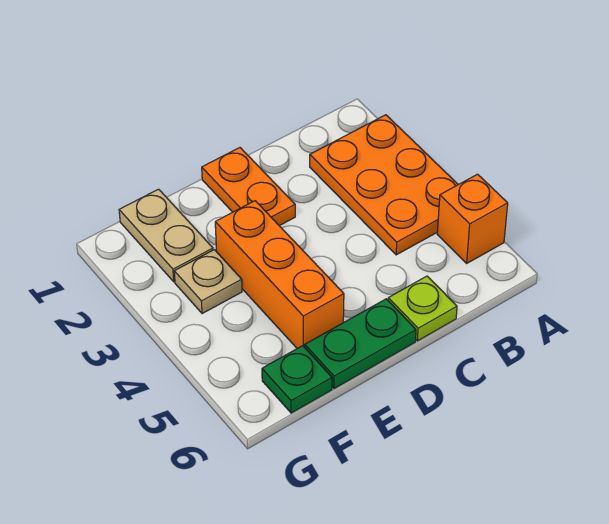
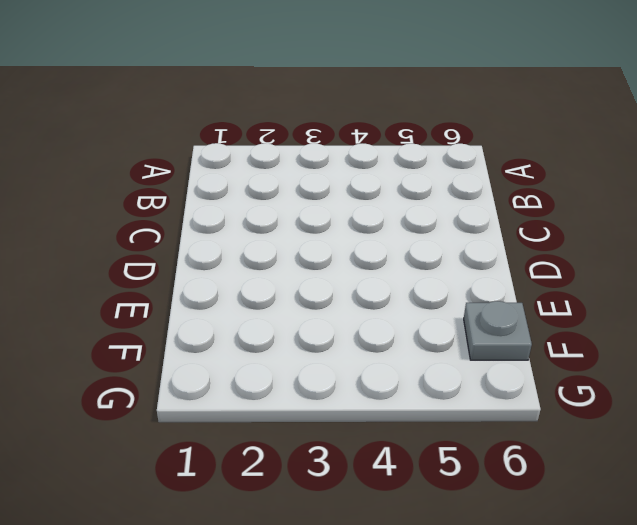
grey plate F6 level 1 -> green plate F6 level 1
none -> orange plate A2:B4 level 1
none -> orange brick A5 level 1

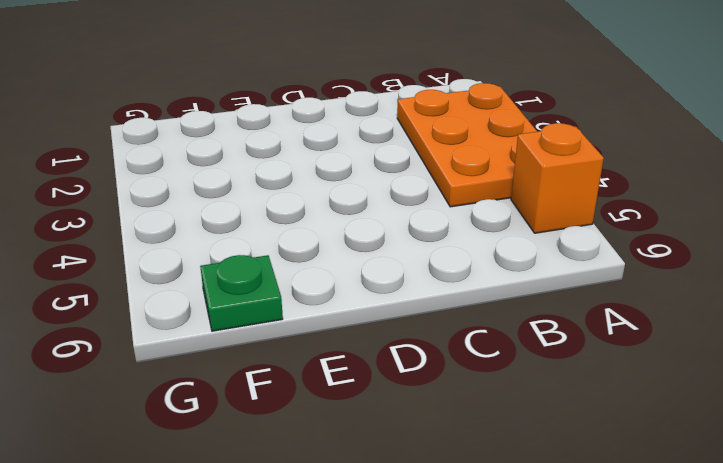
none -> lime plate C6 level 1
none -> orange plate D1:D2 level 1

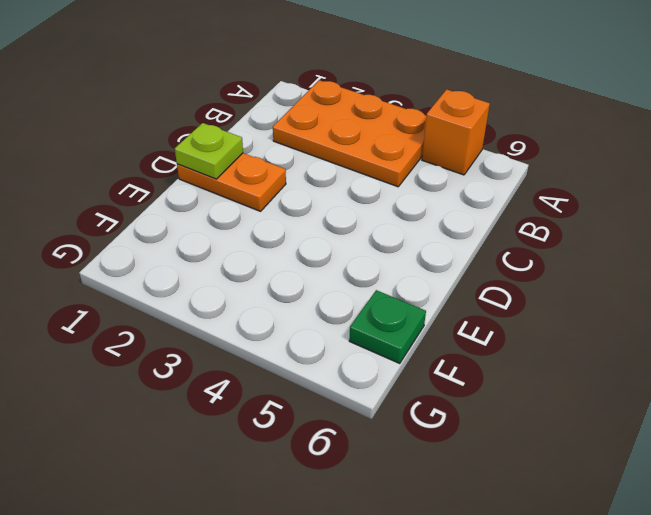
lime plate D1 level 2 -> lime plate C6 level 1
none -> green plate D6:E6 level 1
none -> orange brick E3:E5 level 1

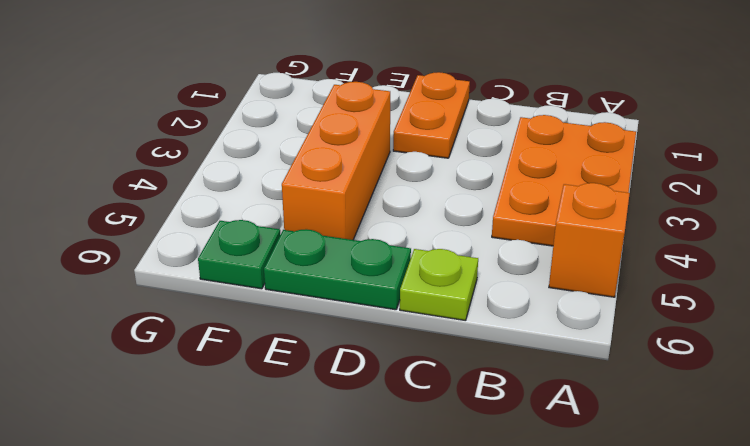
none -> tan plate F1:F2 level 1
none -> tan plate F3 level 1

